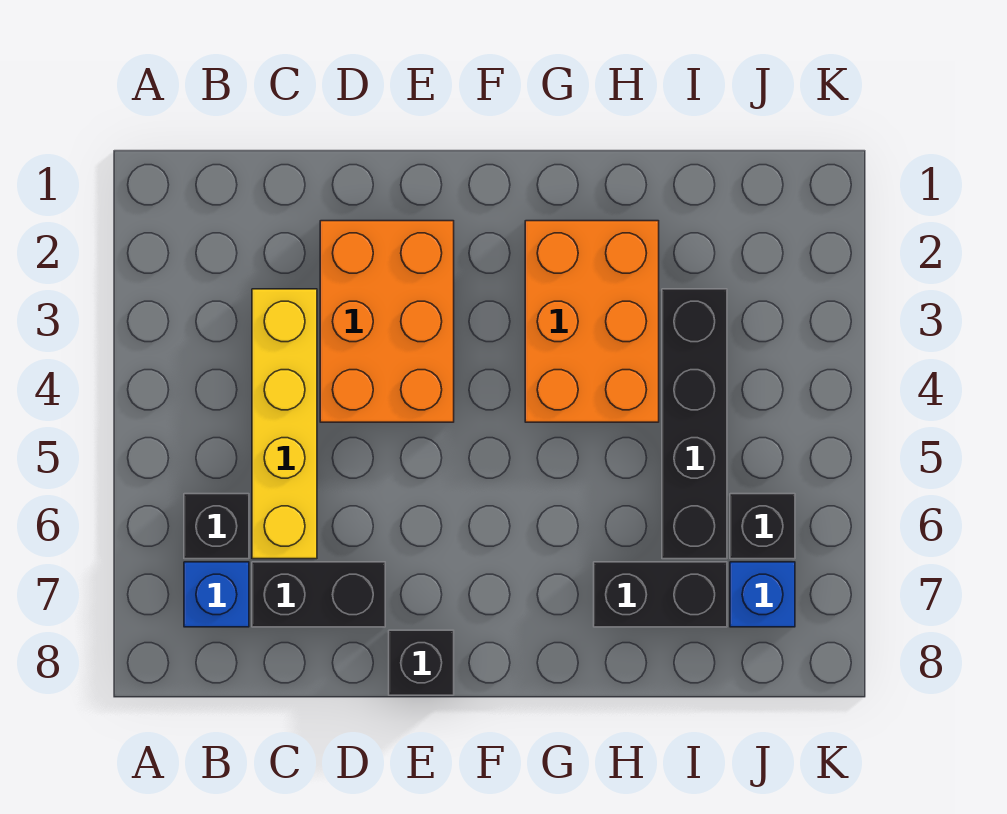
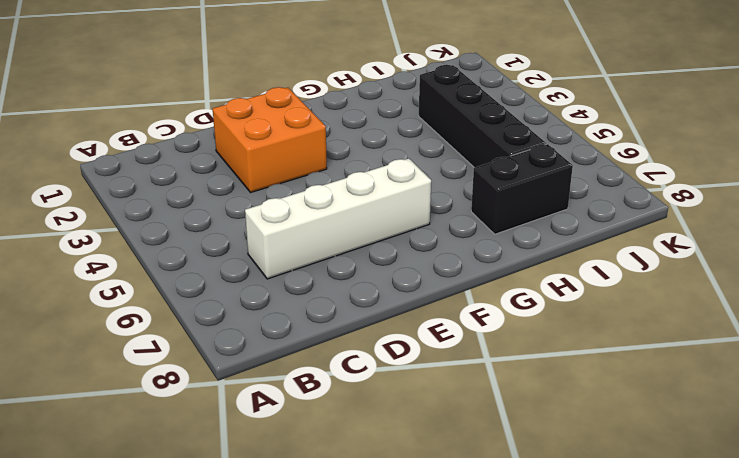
white brick C6:F6 level 1 -> yellow brick C3:C6 level 1
orange brick D2:E3 level 1 -> orange brick D2:E4 level 1
none -> black brick B6 level 1
none -> blue brick B7 level 1

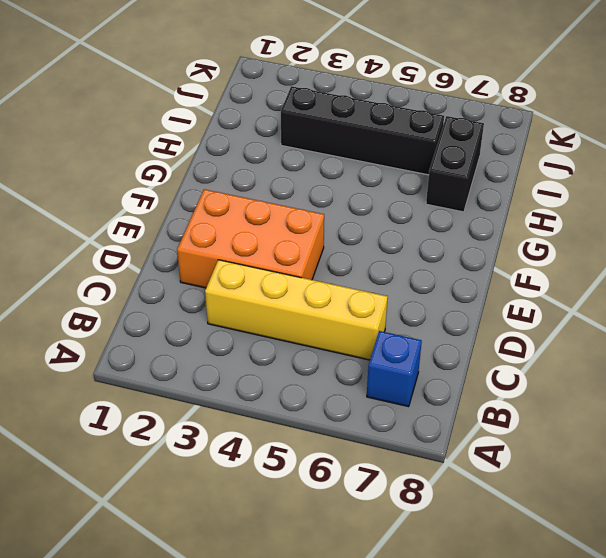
none -> black brick B6 level 1
none -> black brick C7:D7 level 1

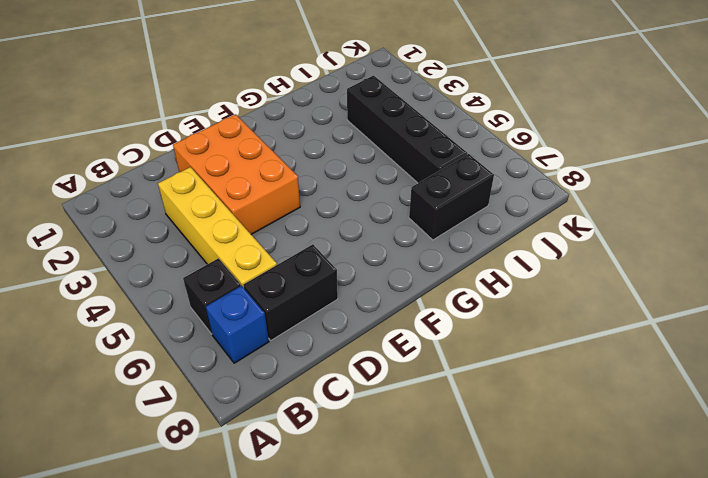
none -> black brick E8 level 1
none -> orange brick G2:H4 level 1

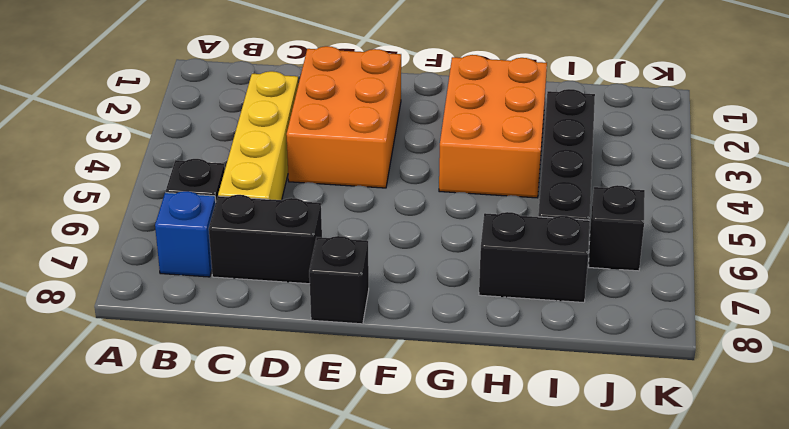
none -> blue brick J7 level 1

